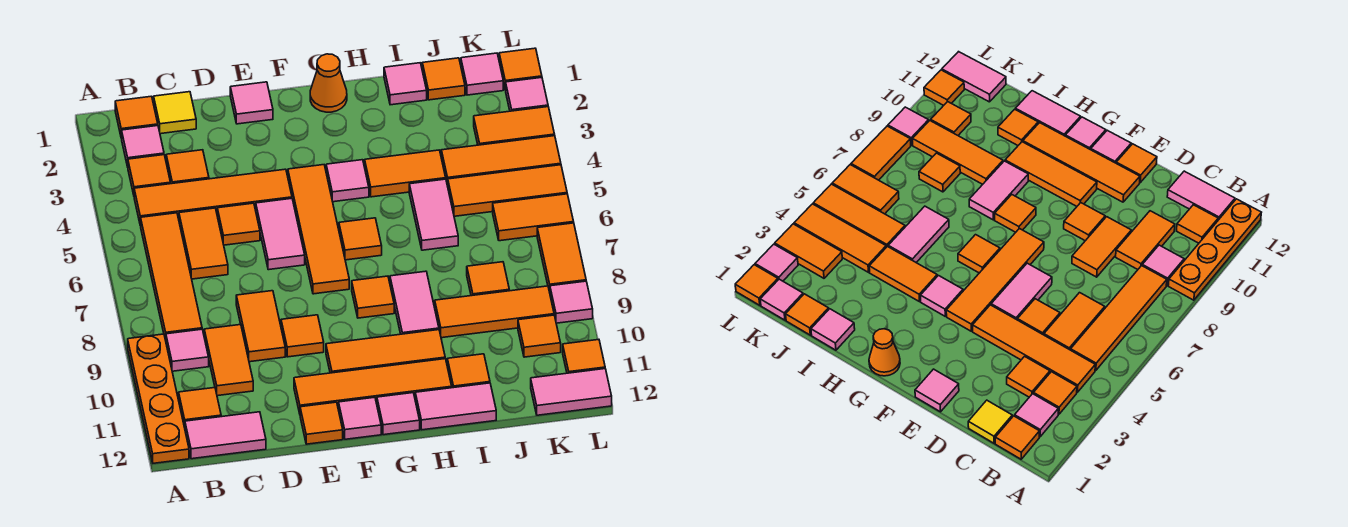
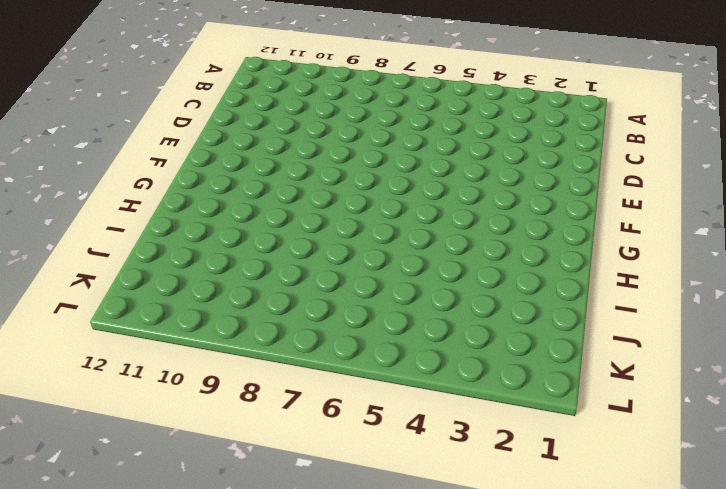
none -> orange plate A9:A12 level 1
none -> orange tile B1 level 1
none -> pink tile B2 level 1
none -> orange tile B3 level 1

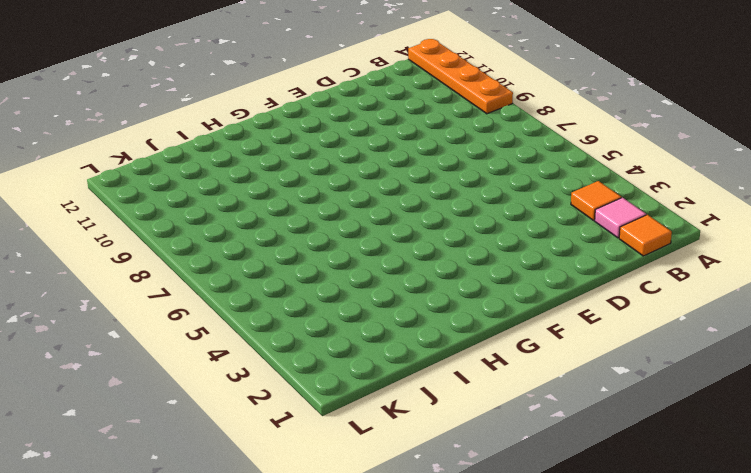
none -> orange tile B4:E4 level 1
none -> orange tile B5:B8 level 1
none -> pink tile B9 level 1
none -> orange tile B11 level 1

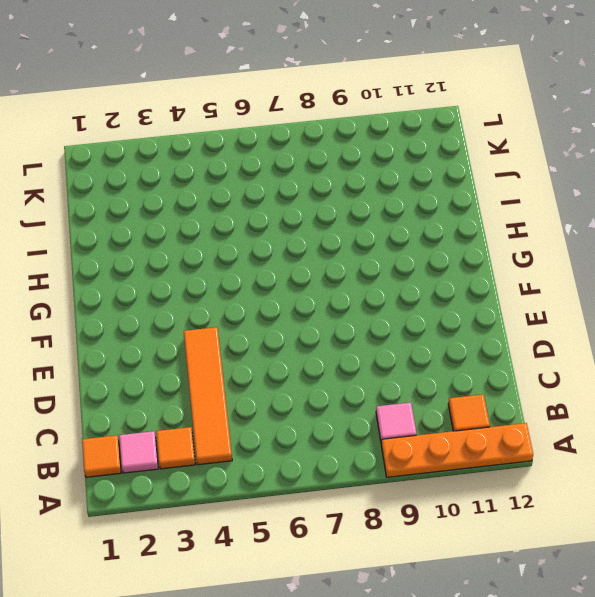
none -> orange tile B5:B8 level 1
none -> pink tile B12:C12 level 1
none -> yellow tile C1 level 1
none -> orange tile C3 level 1

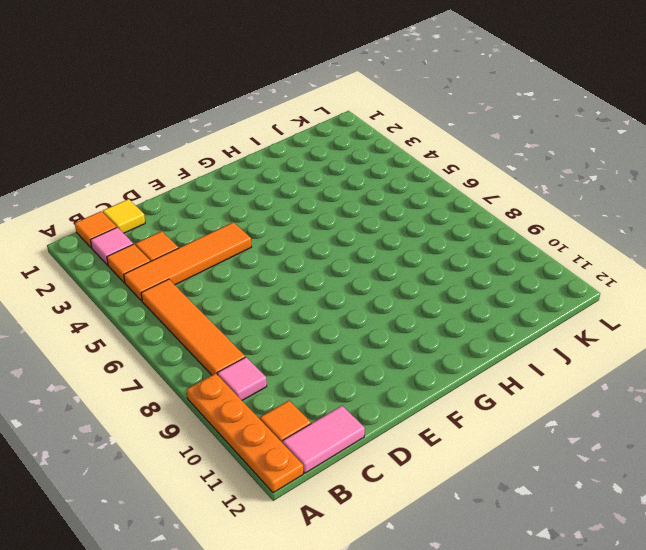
none -> orange tile C5:C6 level 1
none -> orange tile C9:C10 level 1
none -> orange tile D5 level 1
none -> orange tile D8:D9 level 1

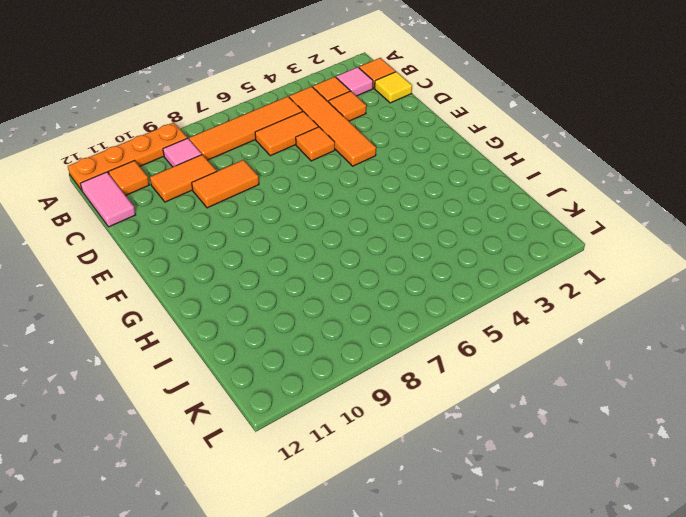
none -> pink tile E1 level 1
none -> pink tile E5:E6 level 1
none -> orange tile E9 level 1
none -> orange tile E11:H11 level 1

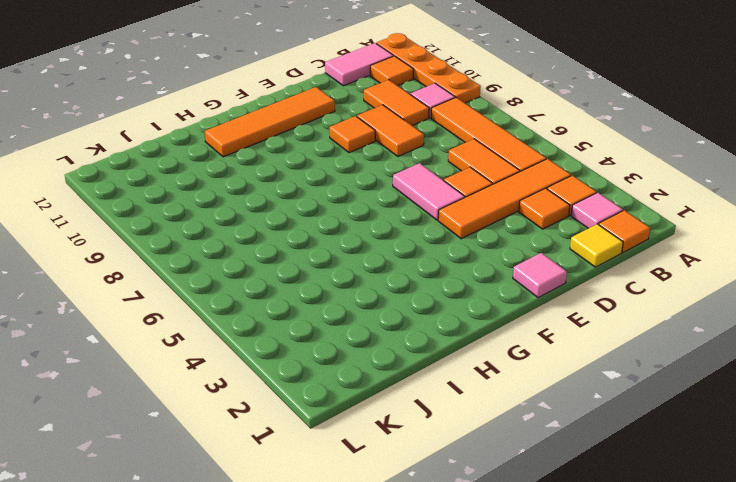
none -> orange tile E12 level 1
none -> orange tile F4:F7 level 1
none -> orange tile F10:H10 level 1
none -> pink tile F12 level 1

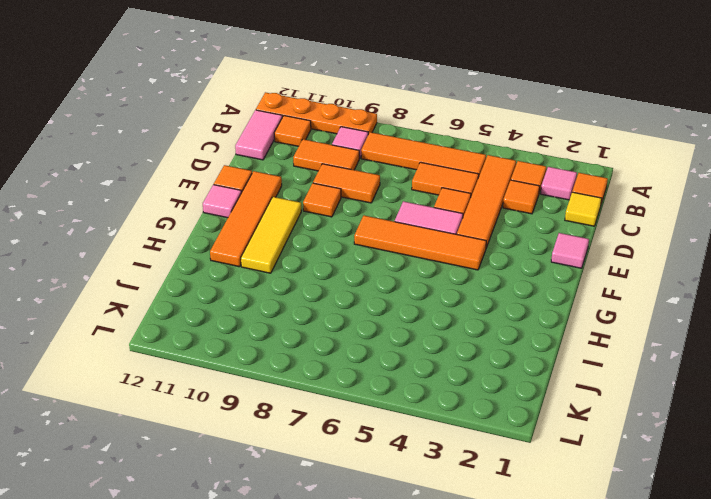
yellow tile F10:H10 level 1 -> orange tile F10:H10 level 1
none -> orange cone G1 level 1
none -> pink tile G4 level 1
none -> orange tile G6 level 1
none -> orange tile G8 level 1

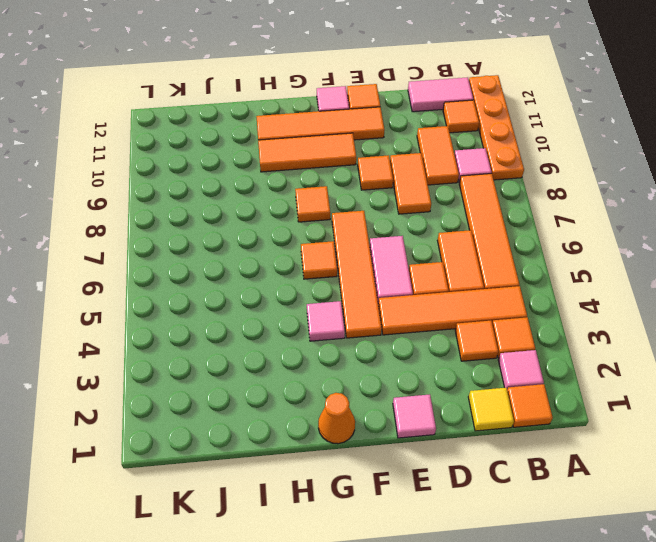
none -> pink tile G12 level 1
none -> orange tile H4:I4 level 1
none -> pink tile H8:H9 level 1
none -> pink tile H12:I12 level 1

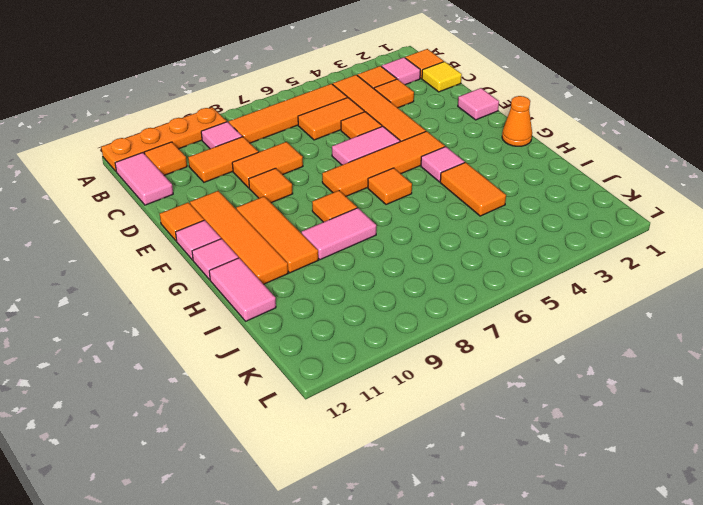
none -> pink tile I1 level 1
none -> pink tile I5:I6 level 1
none -> orange tile I9:K9 level 1
none -> orange tile I11 level 1

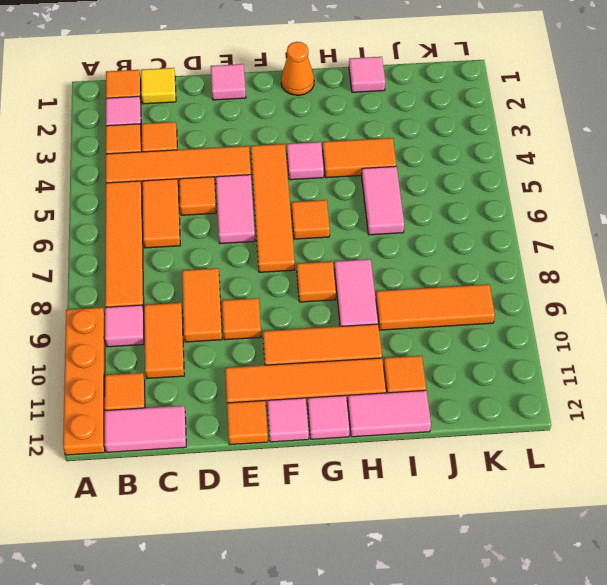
none -> orange tile J1 level 1
none -> orange tile J4:L4 level 1
none -> orange tile J5:L5 level 1
none -> orange tile J8 level 1

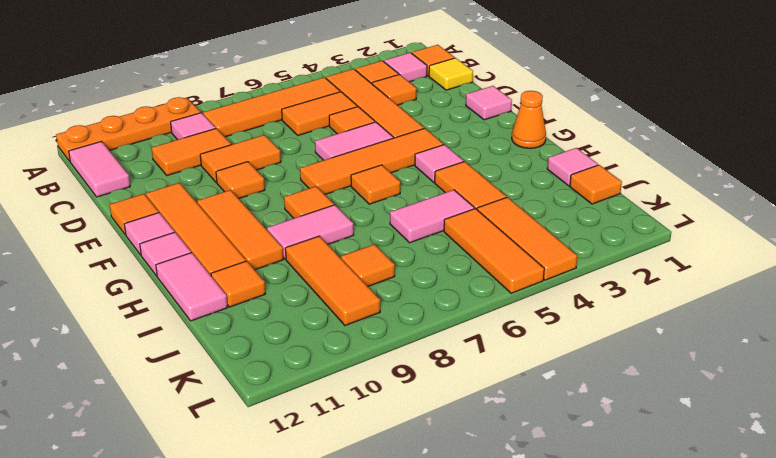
none -> orange tile B11 level 1
none -> pink tile K1 level 1
none -> orange tile K3:L3 level 1
none -> orange tile K6:L6 level 1

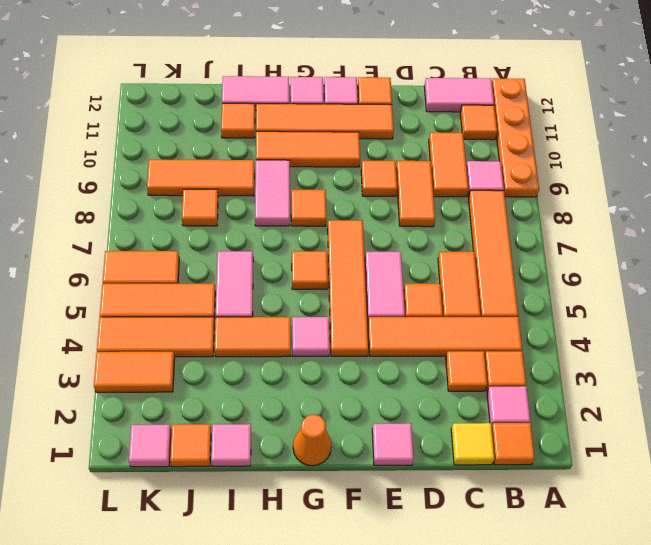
none -> orange tile K10 level 1
none -> pink tile K12:L12 level 1
none -> orange tile L1 level 1
none -> pink tile L2 level 1

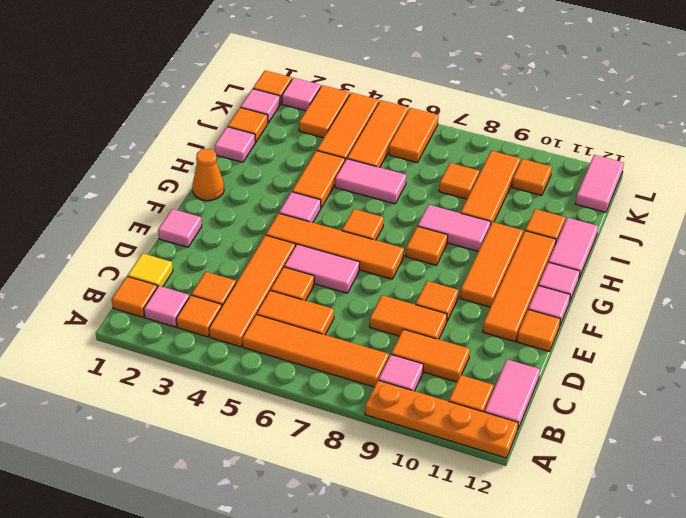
none -> orange tile L7:L8 level 1
none -> pink tile L9 level 1
none -> orange tile L11 level 1

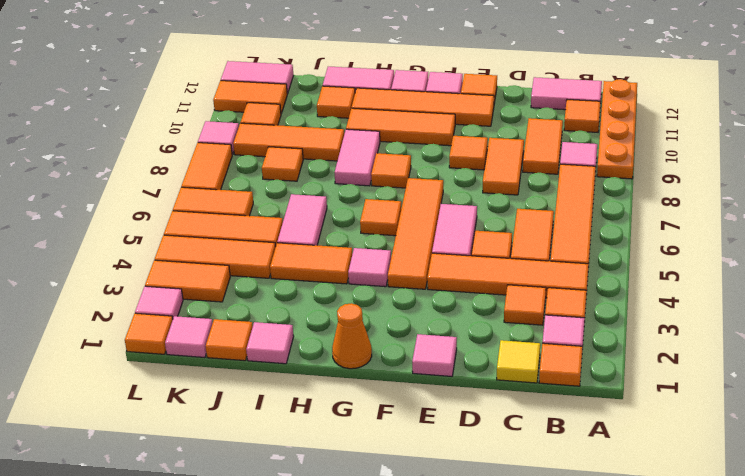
orange tile K11:L11 level 1 -> orange tile L11 level 1

